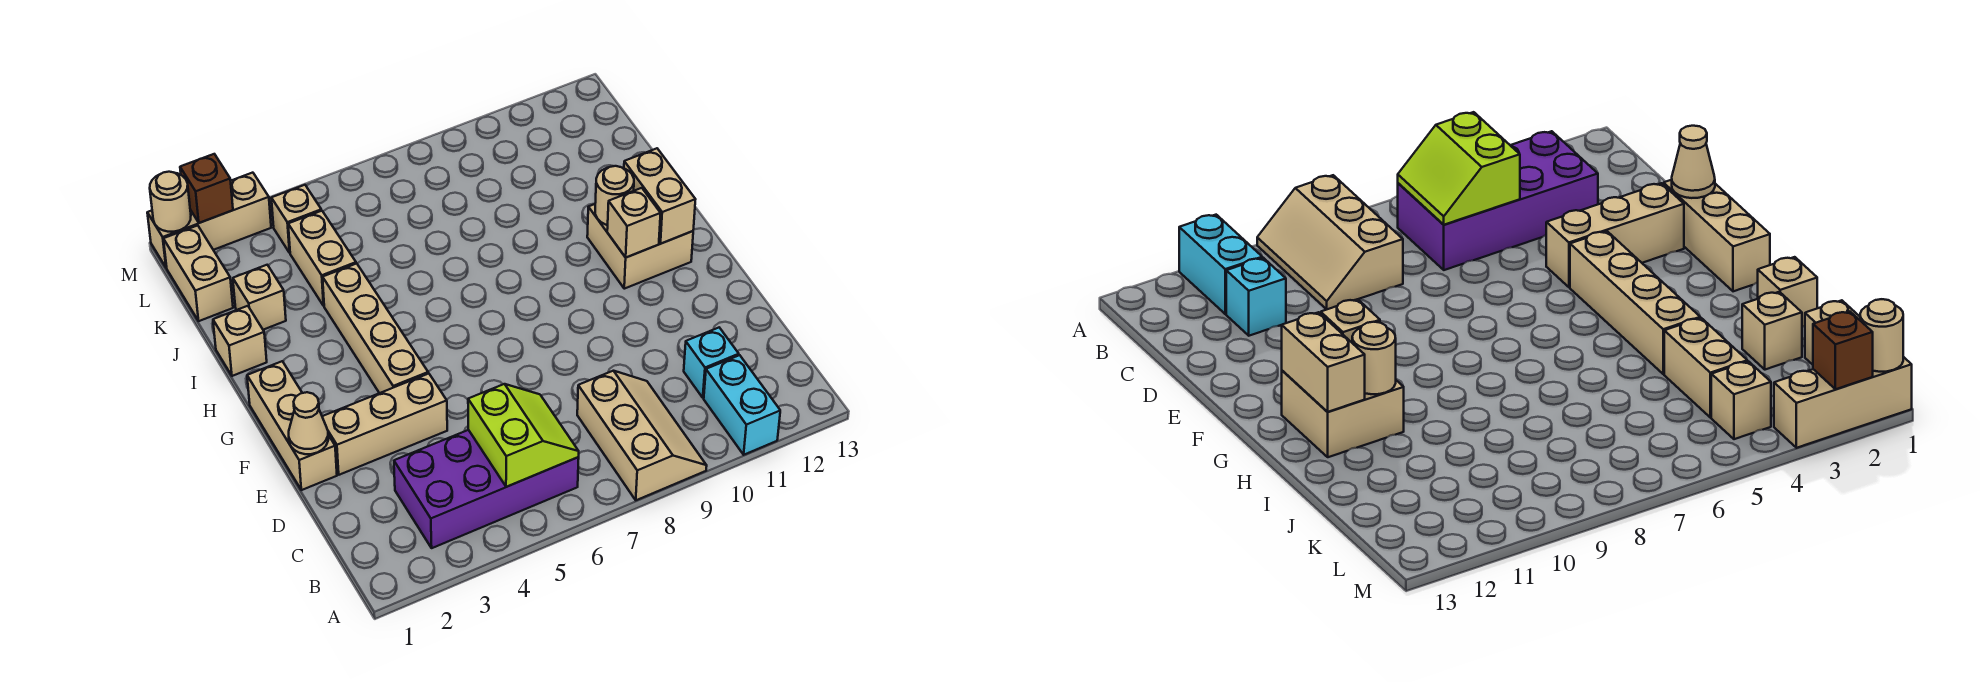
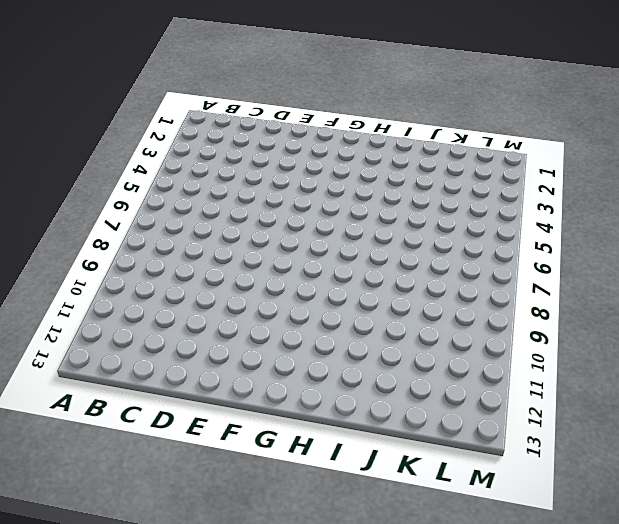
none -> tan slope A8:C9 level 1 top 8
none -> cyan brick A11:B11 level 1
none -> purple brick B3:C6 level 1

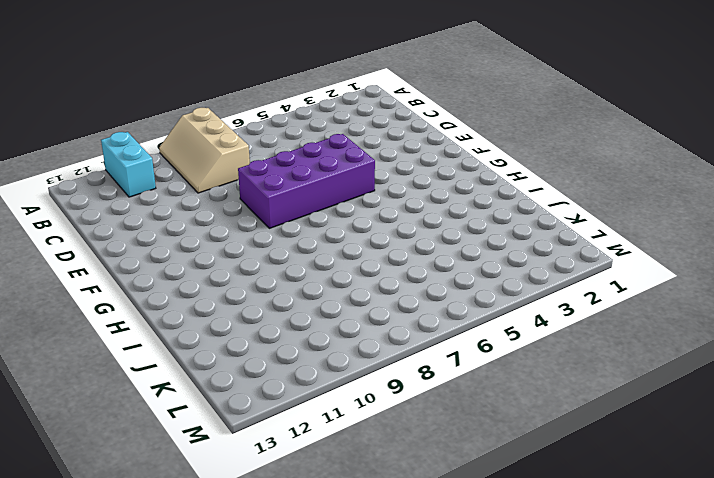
purple brick E5:F8 level 1 -> purple brick B3:C6 level 1
none -> cyan brick C11 level 1
none -> tan brick E1:G1 level 1
none -> tan brick E2:E4 level 1

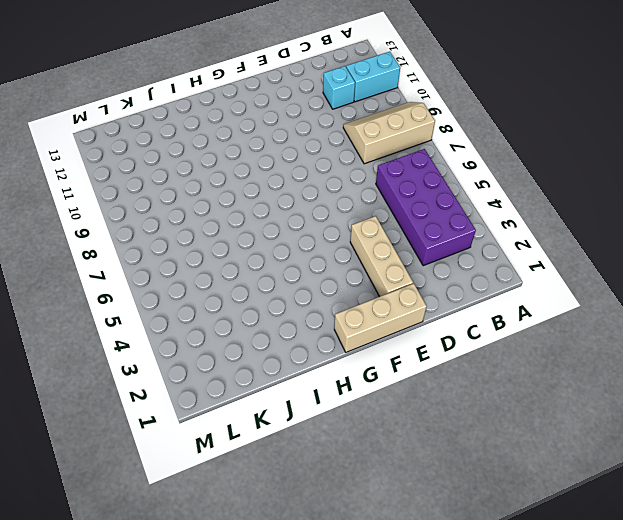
none -> tan brick F4:I4 level 1
none -> tan brick G11:H12 level 1
none -> tan brick I1 level 1

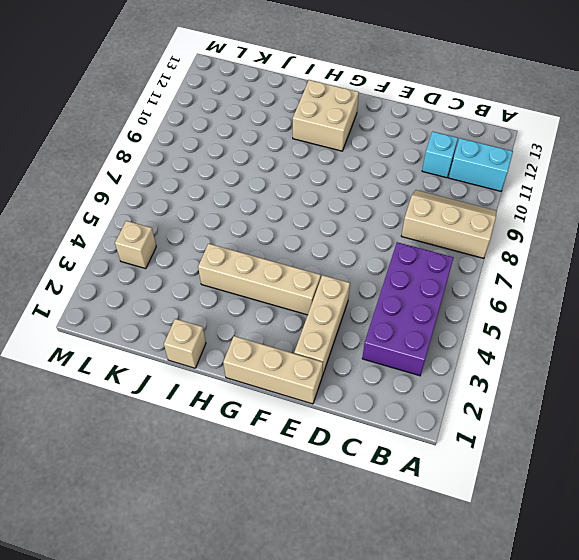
none -> tan brick J2 level 1
none -> tan brick J4:K4 level 1
none -> tan brick K1:L1 level 1

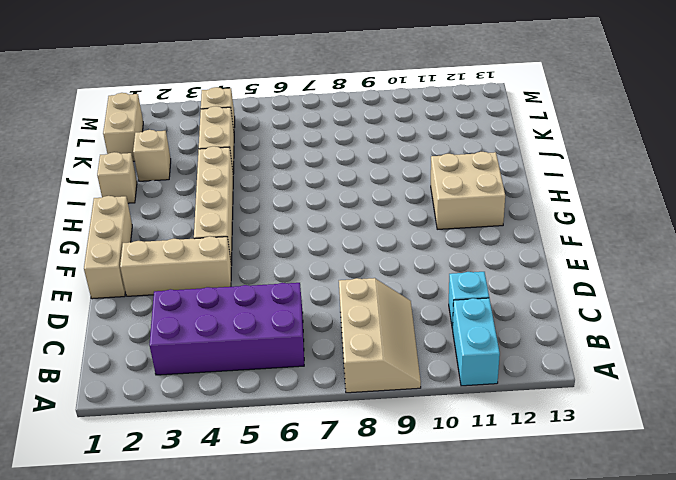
none -> tan brick M1:M3 level 1
none -> lime slope B5:C6 level 2 top 5
none -> tan cone E1 level 2

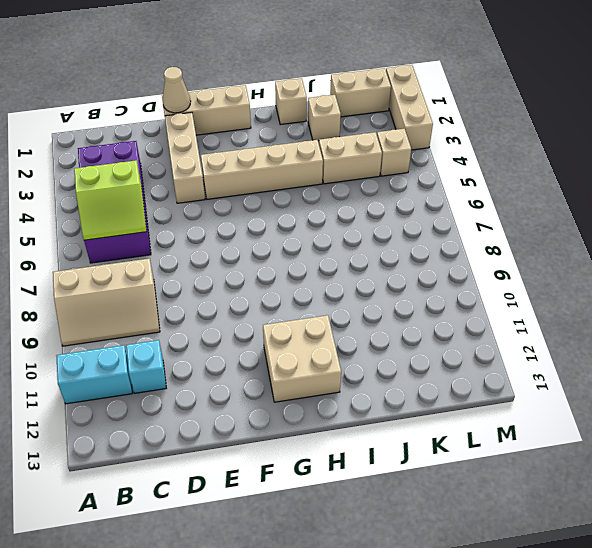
none -> tan brick G11 level 2
none -> tan brick G12:H12 level 2
none -> tan round brick H11 level 2

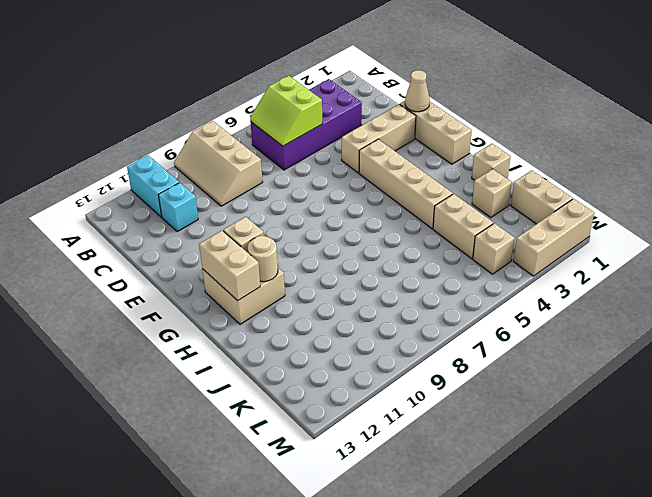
none -> tan round brick M1 level 2
none -> brown brick M2 level 2

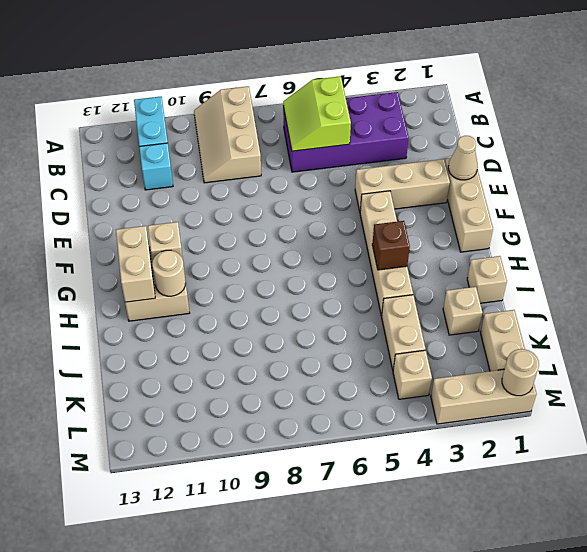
brown brick H4 level 2 -> brown brick M2 level 2

